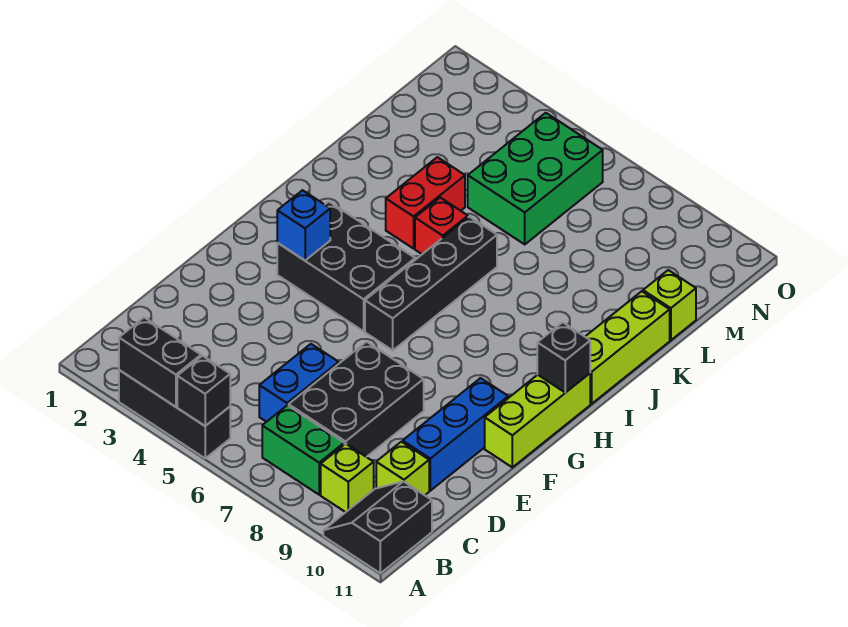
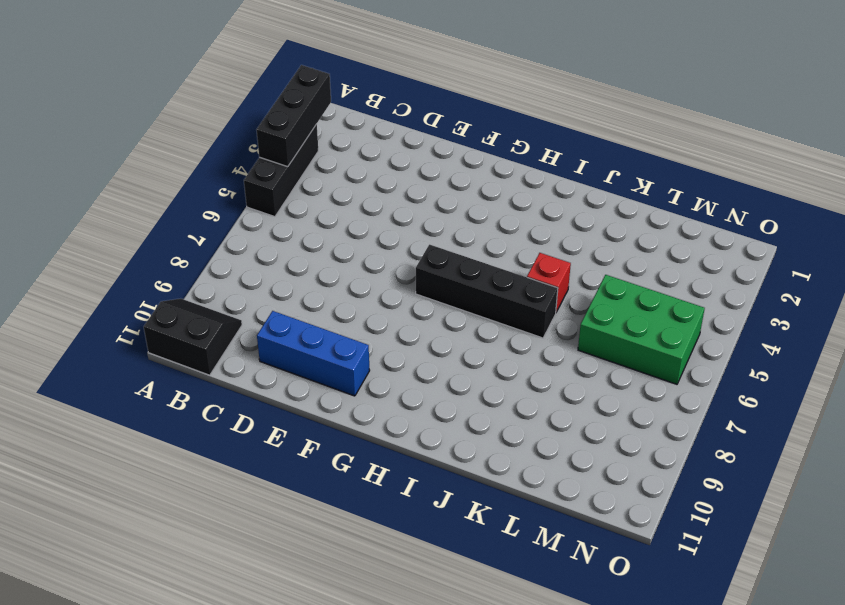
black brick A2:A4 level 2 -> black brick A3:A4 level 2
none -> green brick B7:B8 level 1
none -> lime brick B9 level 1
none -> blue brick C6:D6 level 1

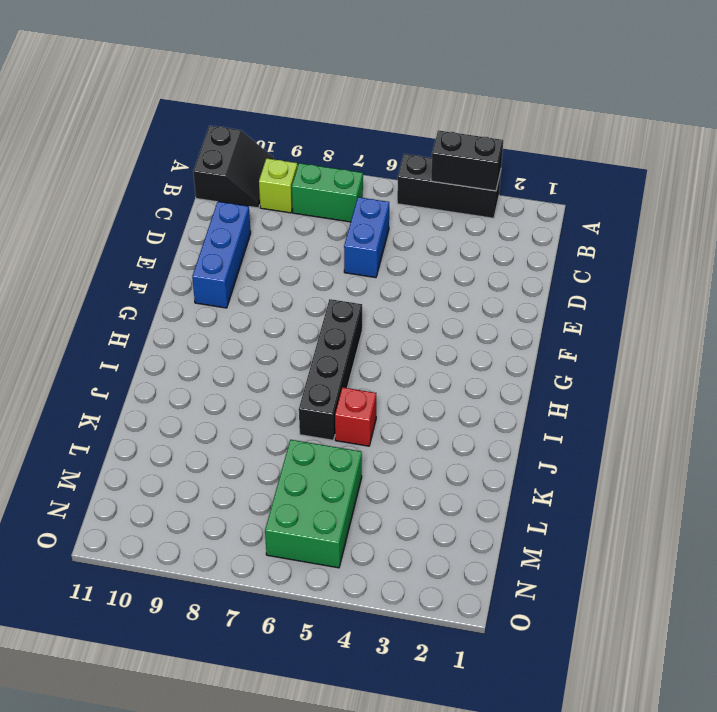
none -> black brick C7:E8 level 1
none -> lime brick C10 level 1
none -> lime brick F11:H11 level 1

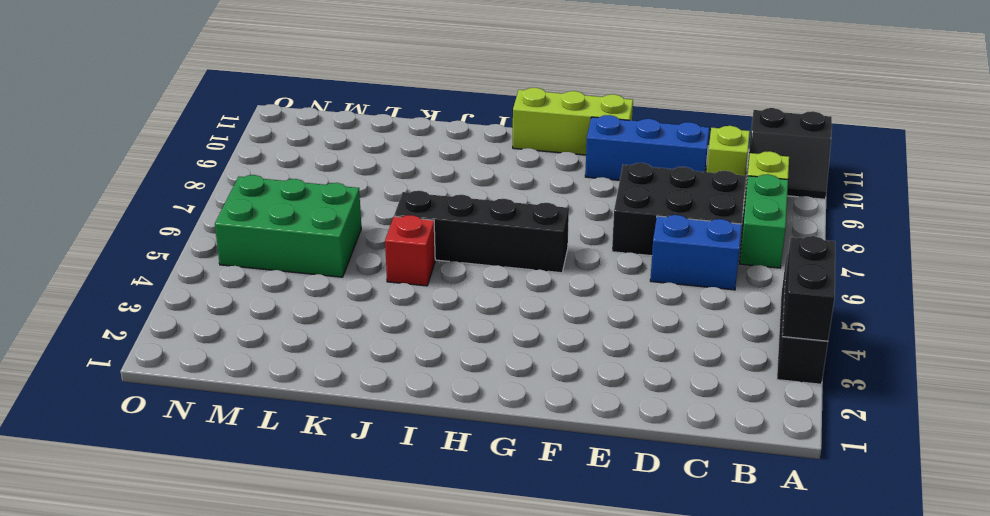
none -> black brick G3:H5 level 1
none -> lime brick I11:K11 level 1
none -> red brick J4:K4 level 1

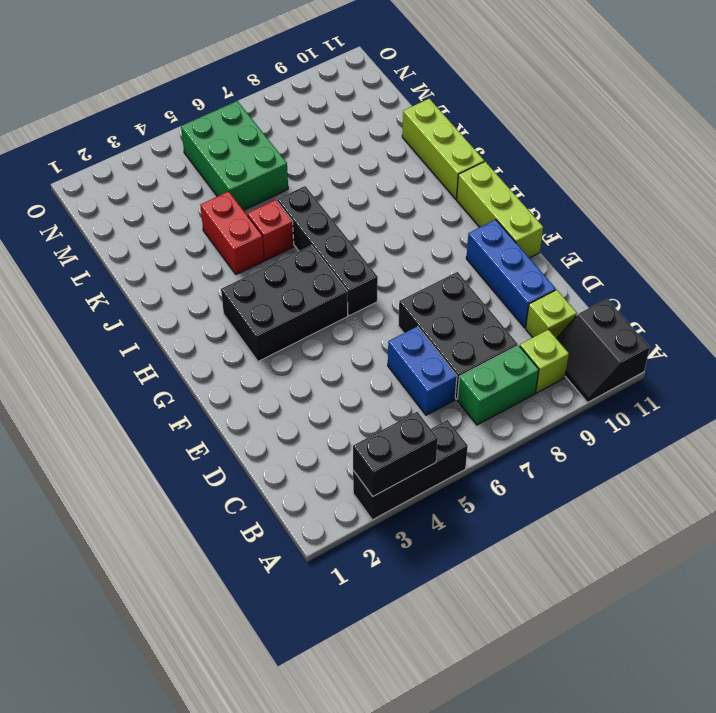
none -> lime brick L11 level 1
none -> black brick A5 level 2
none -> blue brick G3 level 2

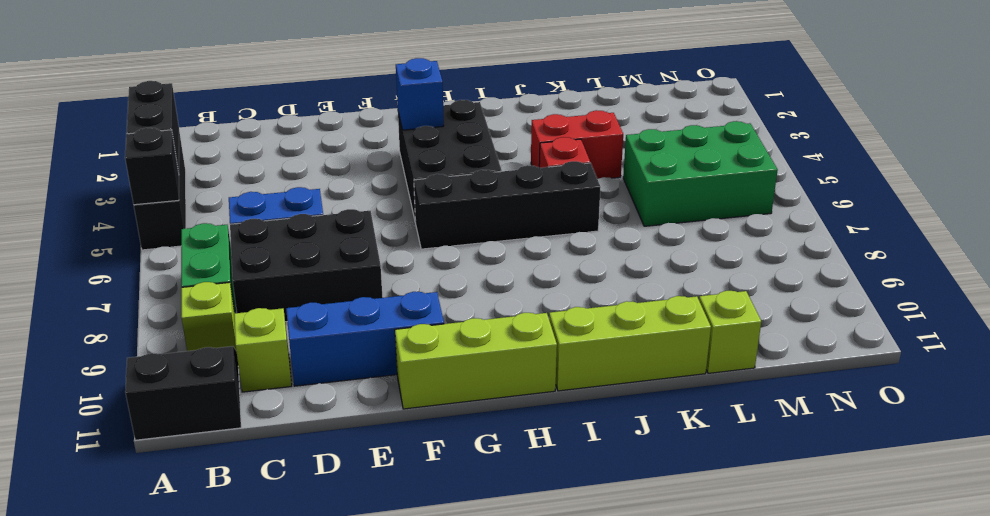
none -> black brick H11 level 2

